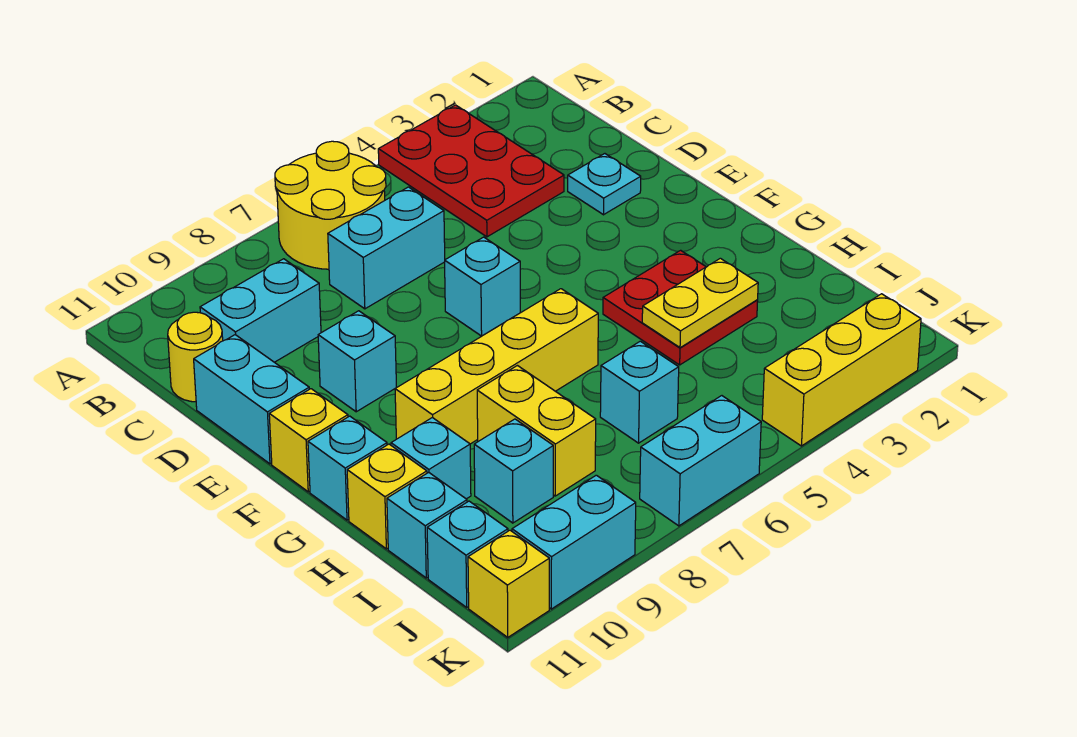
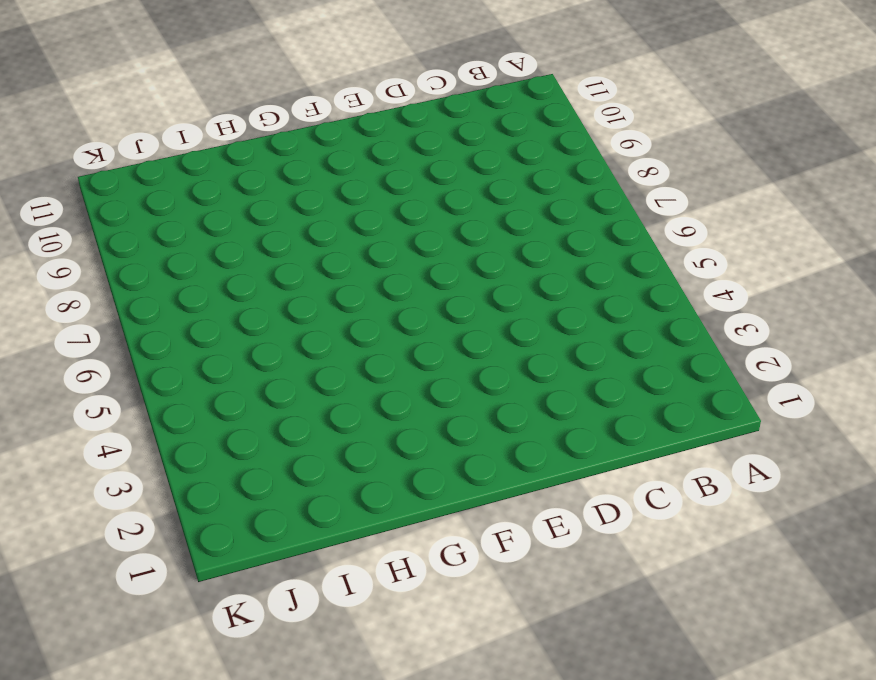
none -> red plate A3:C4 level 1
none -> yellow round brick A6:B7 level 1
none -> cyan brick C6:C7 level 1

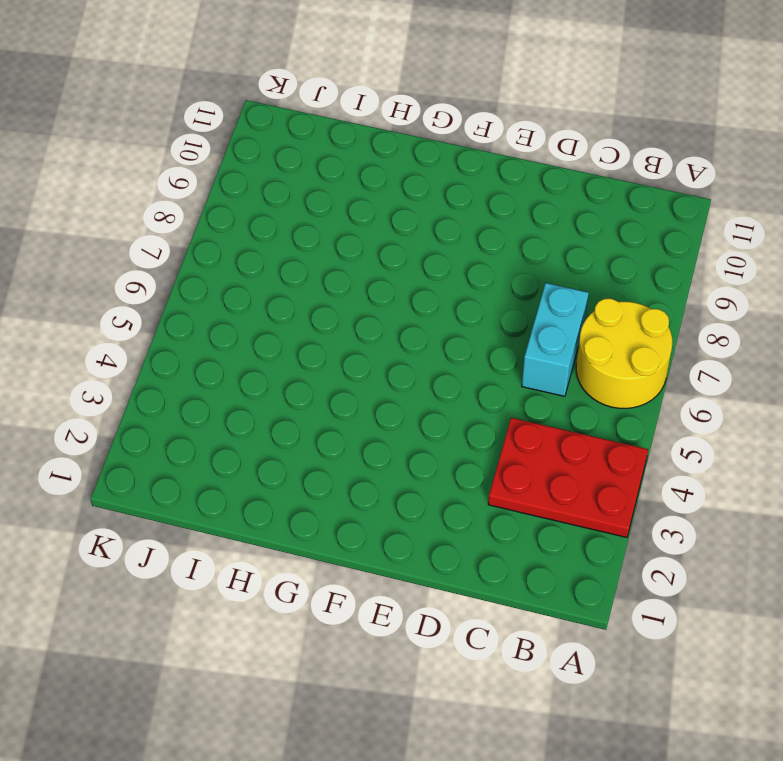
none -> cyan brick C9:C10 level 1
none -> yellow round brick C11 level 1
none -> cyan plate D2 level 1

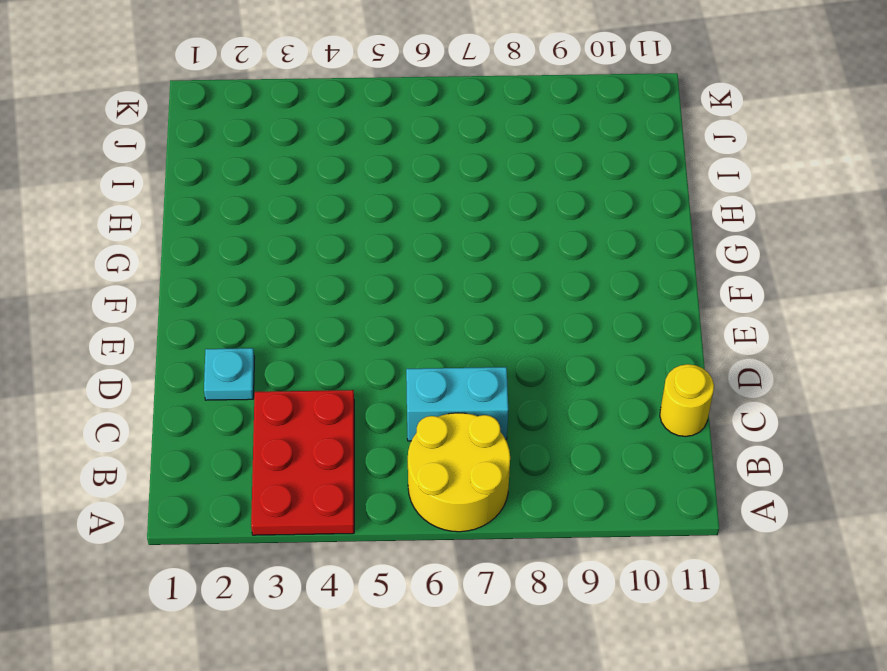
none -> cyan brick C9:C10 level 1
none -> cyan brick D11:E11 level 1
none -> cyan brick E6 level 1

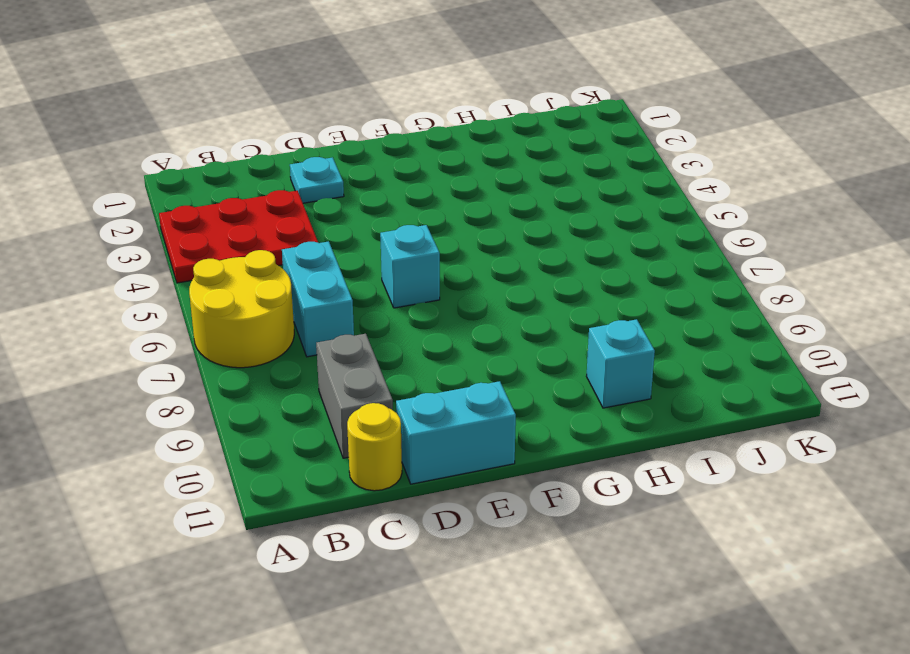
grey brick C9:C10 level 1 -> cyan brick C9:C10 level 1
none -> cyan brick E9 level 1
none -> yellow brick F11 level 1
none -> red plate G3:H4 level 1

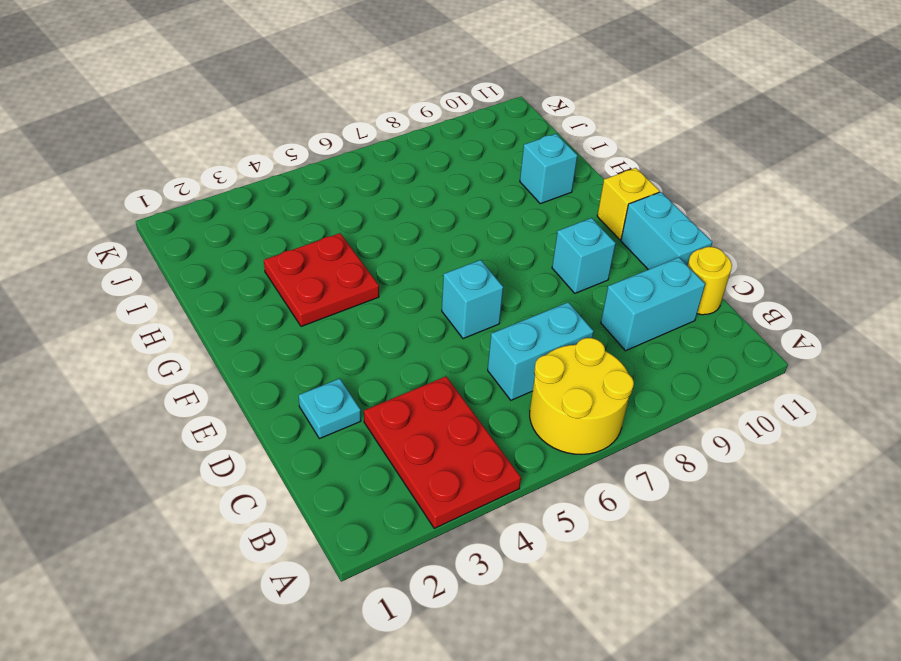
none -> yellow brick G6:G9 level 1
none -> cyan brick G11 level 1
none -> yellow brick H8:I8 level 1

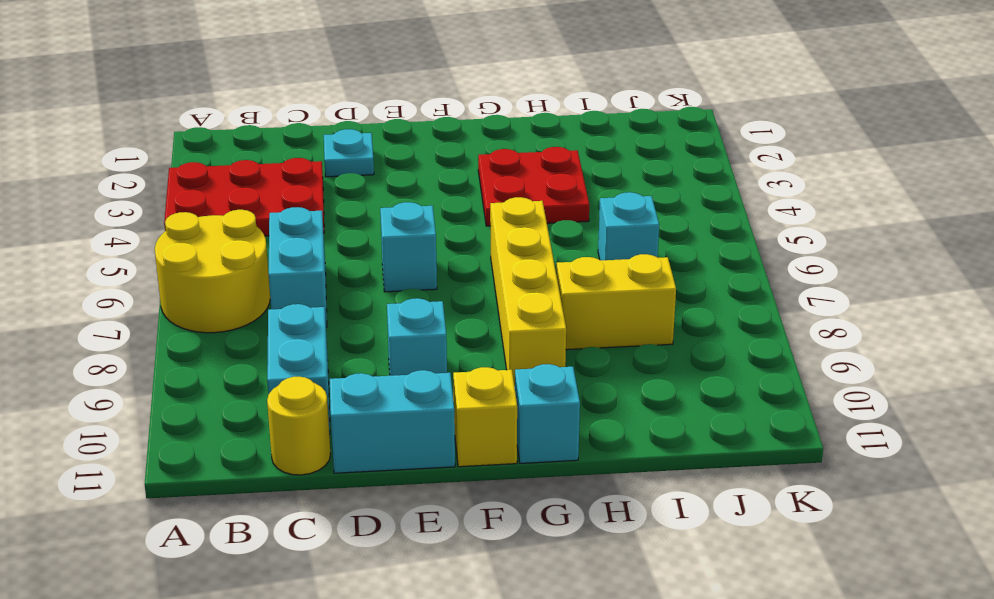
none -> cyan brick H10 level 1
none -> yellow brick H11 level 1
none -> cyan brick I9 level 1

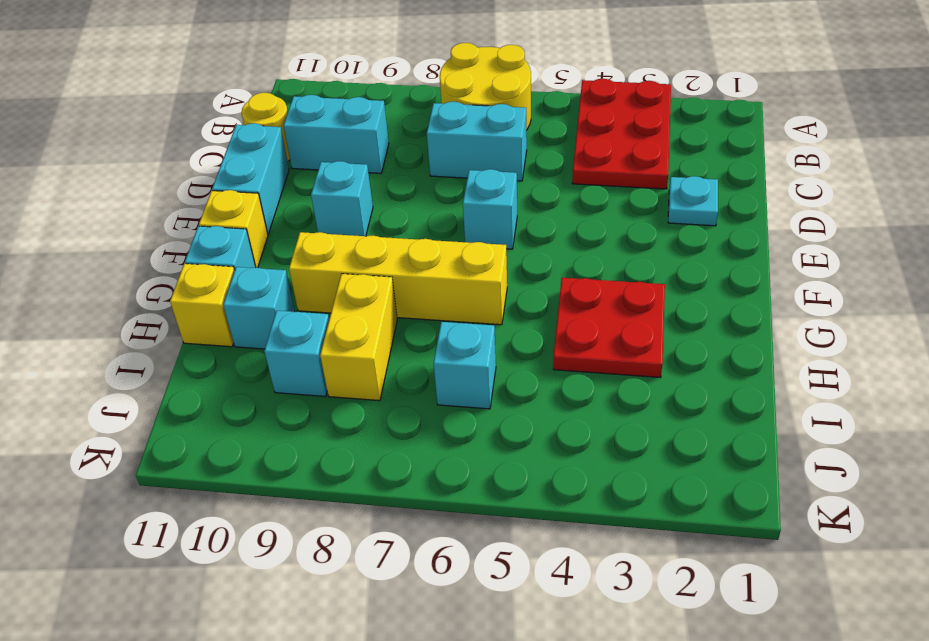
none -> cyan brick I11 level 1
none -> cyan brick J11 level 1
none -> yellow brick K2:K4 level 1

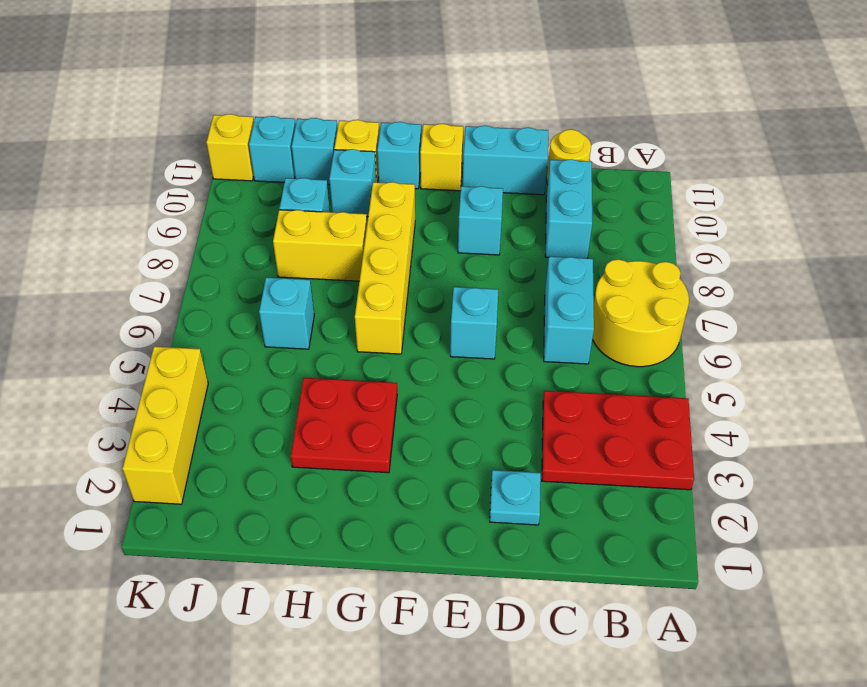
none -> cyan brick K6:K7 level 1
none -> cyan brick K9:K10 level 1
none -> yellow plate H3:H4 level 2

